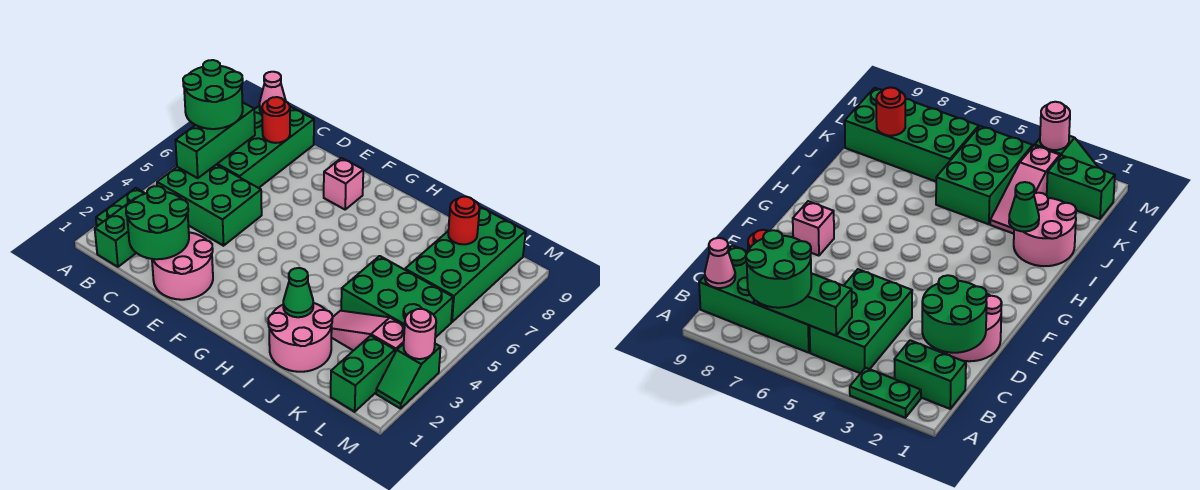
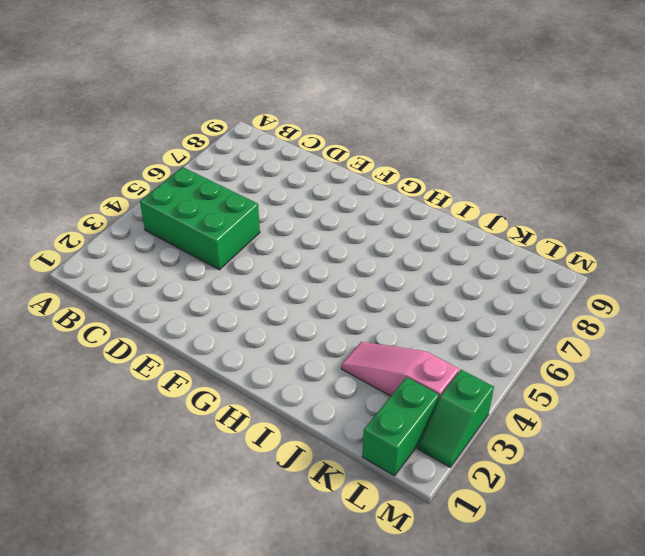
none -> green plate A2:A3 level 1
none -> green brick B1:B2 level 1
none -> green brick B6:C9 level 1

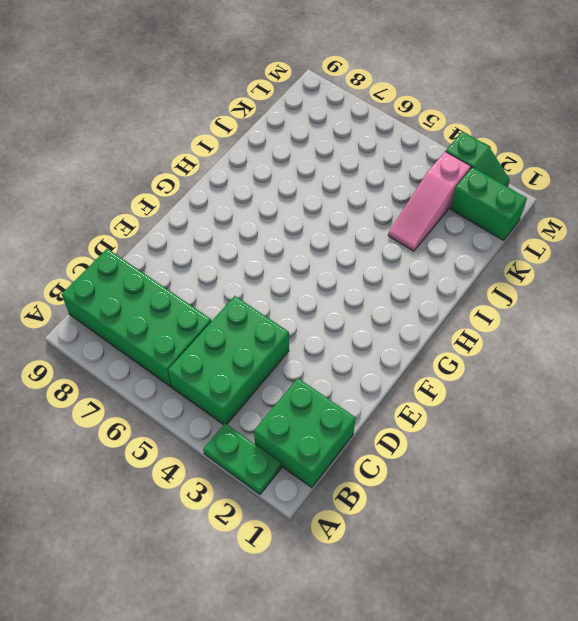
green brick B1:C2 level 1 -> green brick B1:B2 level 1
none -> pink round brick D1:E2 level 1
none -> pink brick F8 level 1
none -> pink round brick I1:J2 level 1

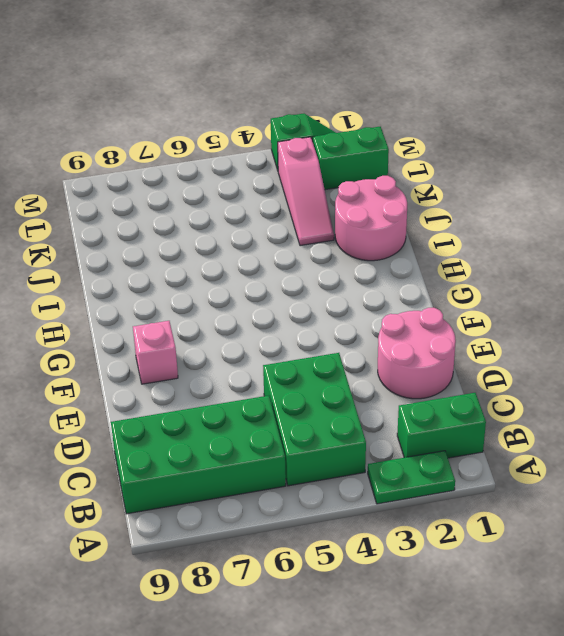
none -> green brick J4:L5 level 1
none -> green brick K6:L9 level 1
none -> green brick B5:B7 level 2

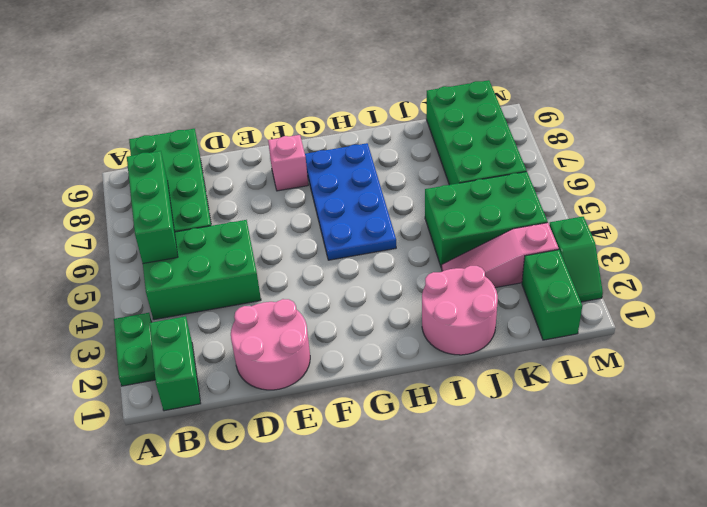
blue plate G5:H8 level 1 -> none
none -> pink cone B9 level 2
none -> green round brick C1:D2 level 2
none -> red round brick C8 level 2

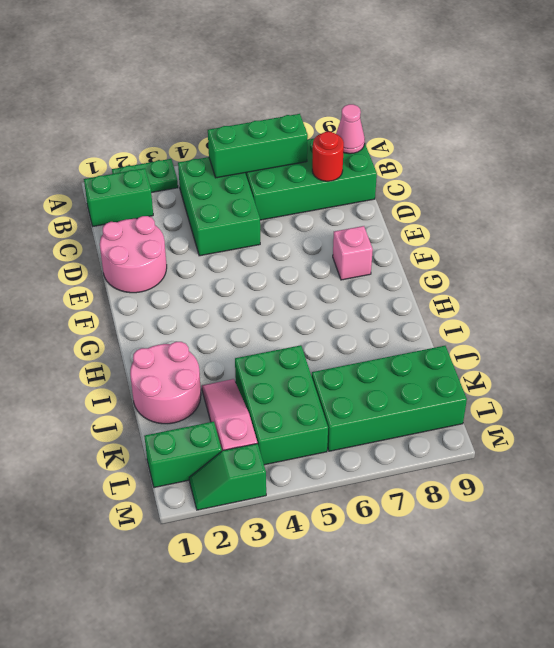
none -> green round brick C1:D2 level 2
none -> green cone I2 level 2
none -> red round brick K8 level 2

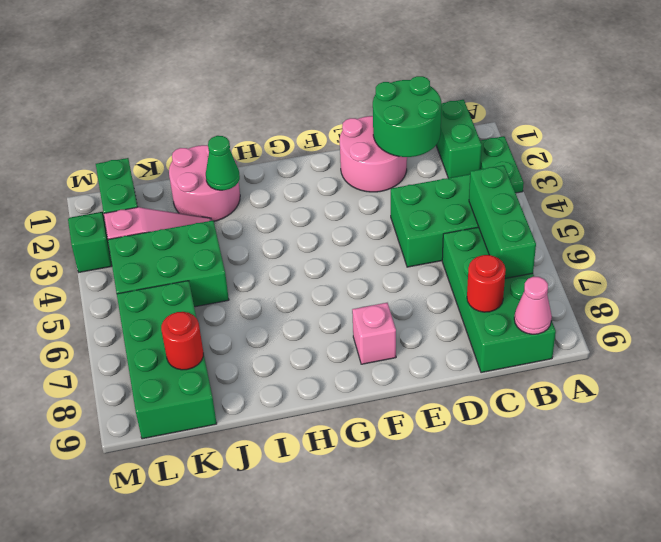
none -> pink round brick M3 level 2
none -> green round brick A6:B7 level 3

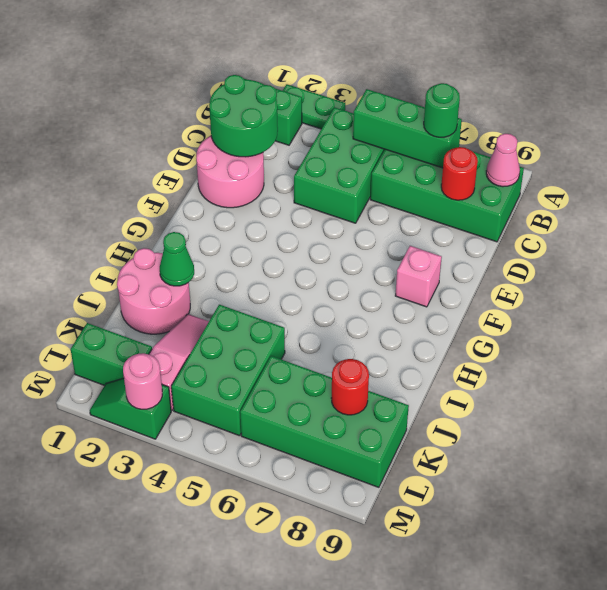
green round brick B7 level 3 -> green round brick A6:B7 level 3

